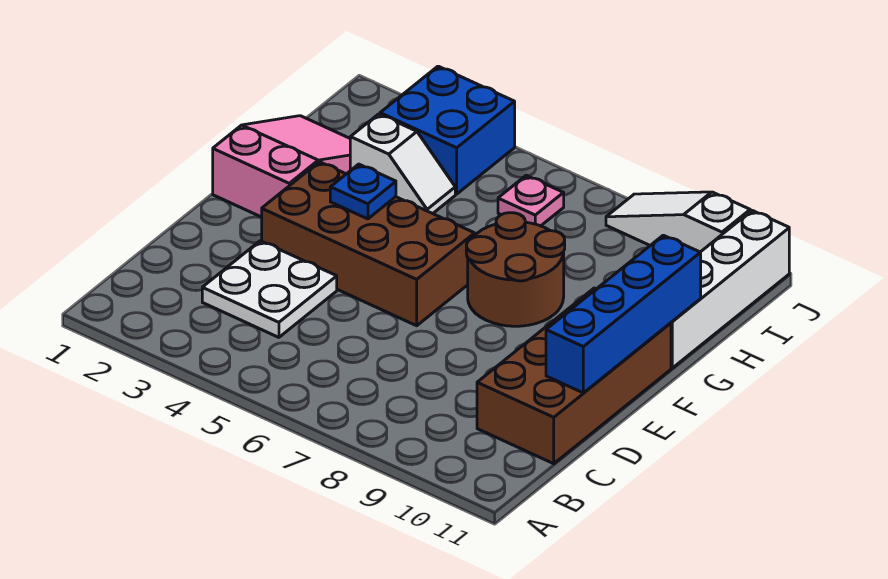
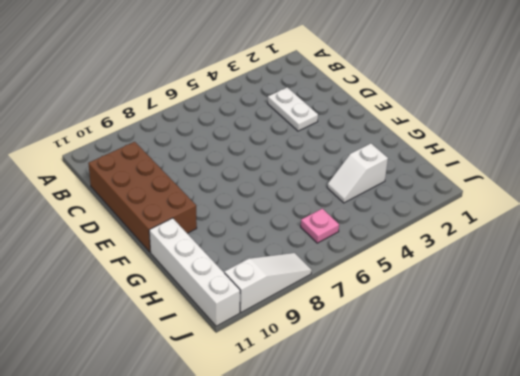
white plate C3:D3 level 1 -> white plate C3:D4 level 1
none -> brown brick E3:F6 level 1
none -> pink slope F1:H2 level 1 top F
none -> brown round brick F7:G8 level 1

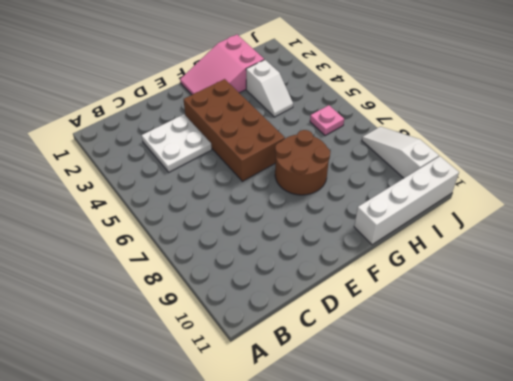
pink slope F1:H2 level 1 top H -> pink slope F1:H2 level 1 top F
none -> brown brick C10:F11 level 1
none -> blue brick I3:J4 level 1
none -> blue brick D11:G11 level 2

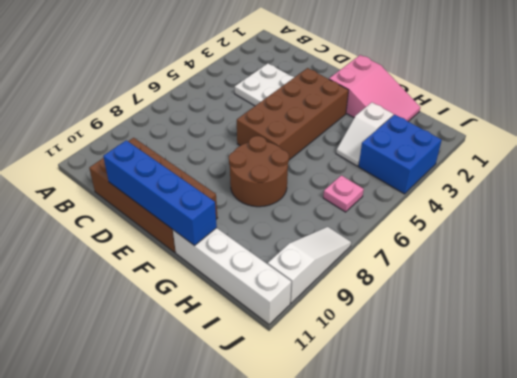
none -> blue plate F4 level 2

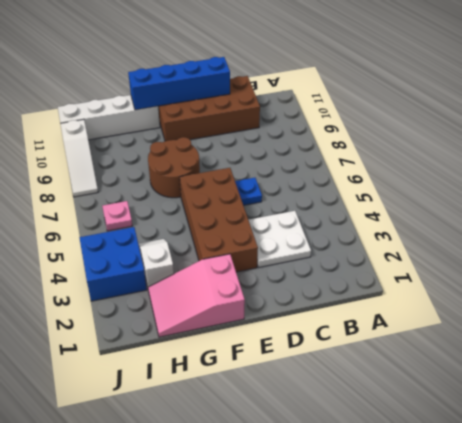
blue plate D6 level 1 -> blue plate F4 level 2

